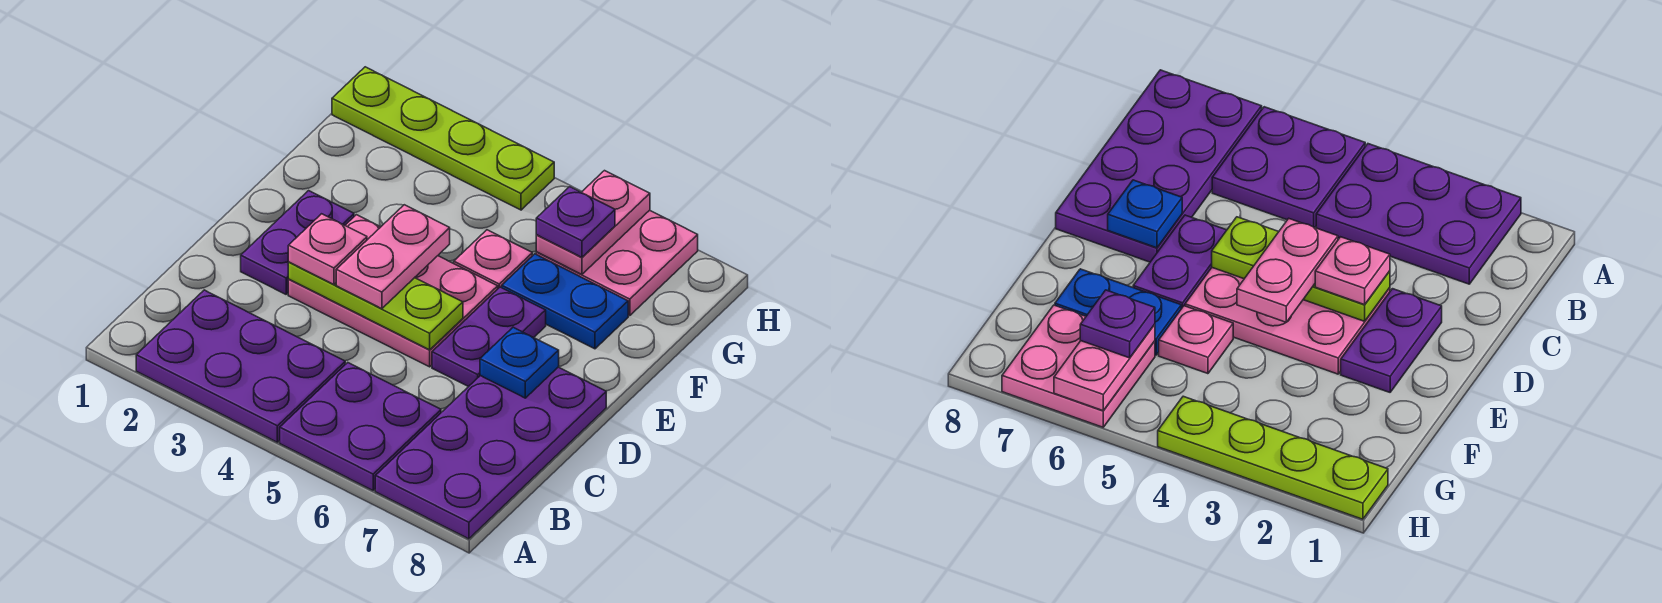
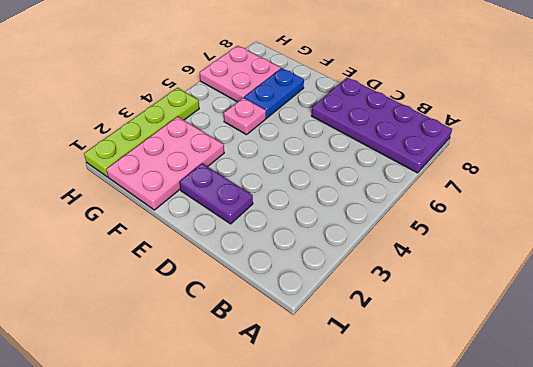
pink plate F1:G3 level 1 -> pink plate D3:E5 level 1
none -> purple plate A2:B4 level 1
none -> purple plate A5:B6 level 1
none -> purple plate D6:E6 level 1

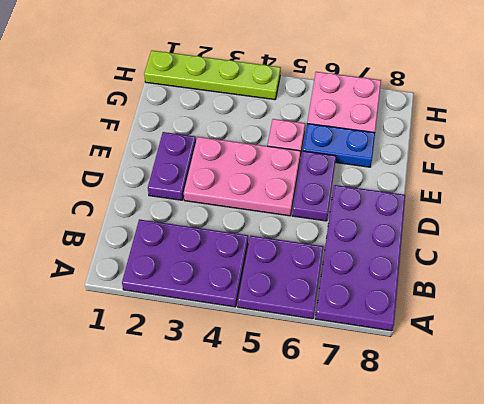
none -> lime plate D3:D5 level 2
none -> blue plate D7 level 2
none -> pink plate G6:H6 level 2

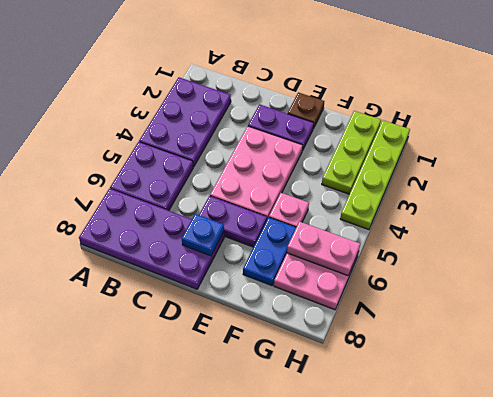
brown plate E1 level 1 -> none
lime plate G1:G3 level 1 -> lime plate D3:D5 level 2
none -> pink plate D3 level 3
none -> pink plate D4:E4 level 3
none -> purple plate G6 level 3

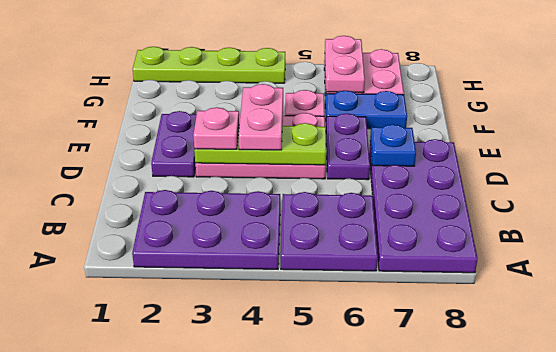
none -> purple plate G6 level 3

